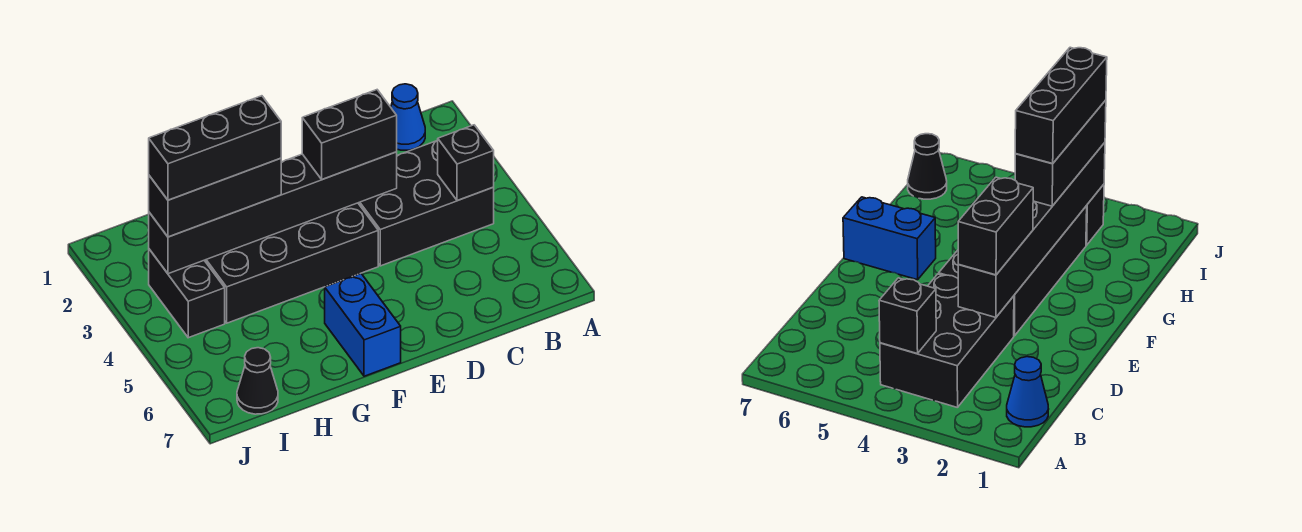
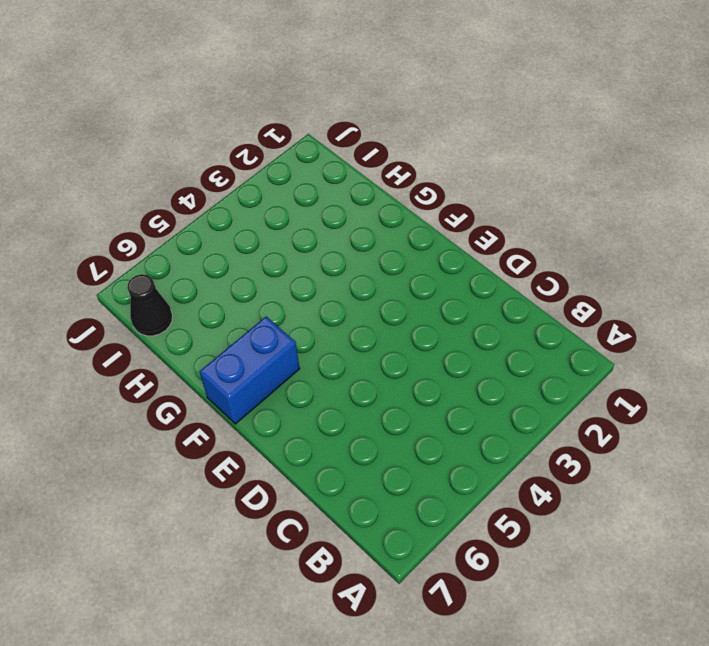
none -> blue cone B1 level 1
none -> black brick B3:D4 level 1

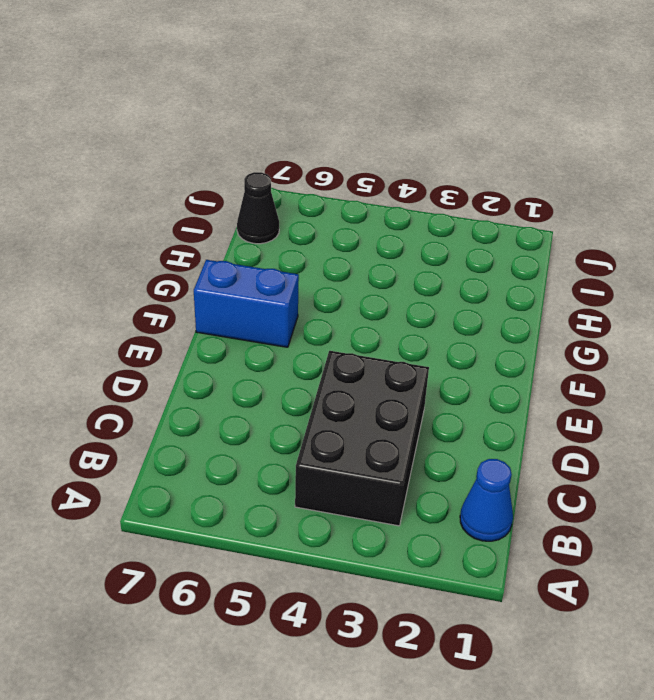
none -> black brick E3:H4 level 1
none -> black brick I3:I4 level 1

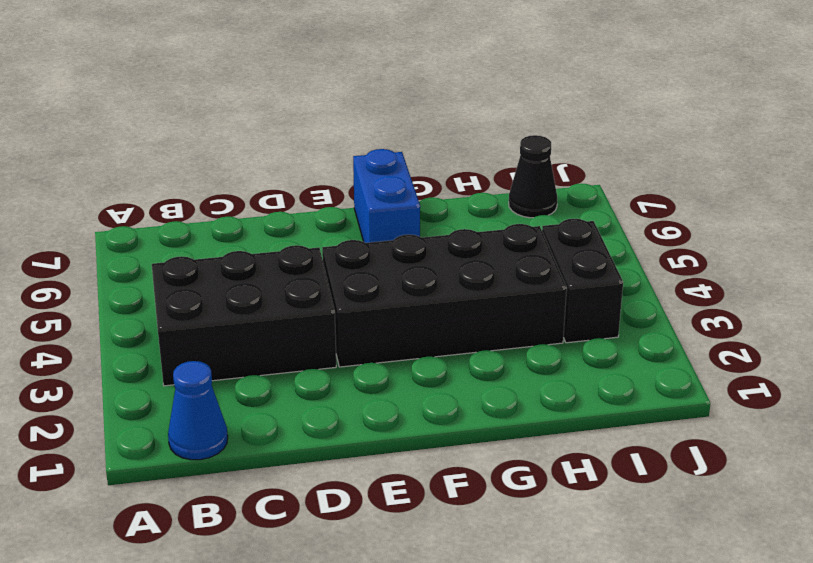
none -> black brick B4 level 2
none -> black brick D3:I3 level 2

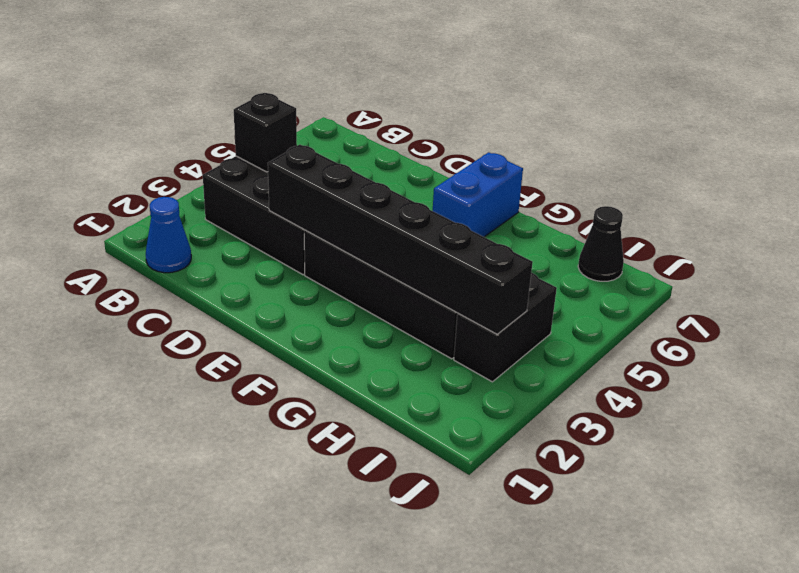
none -> black brick D3:E3 level 3
none -> black brick G3:I3 level 3

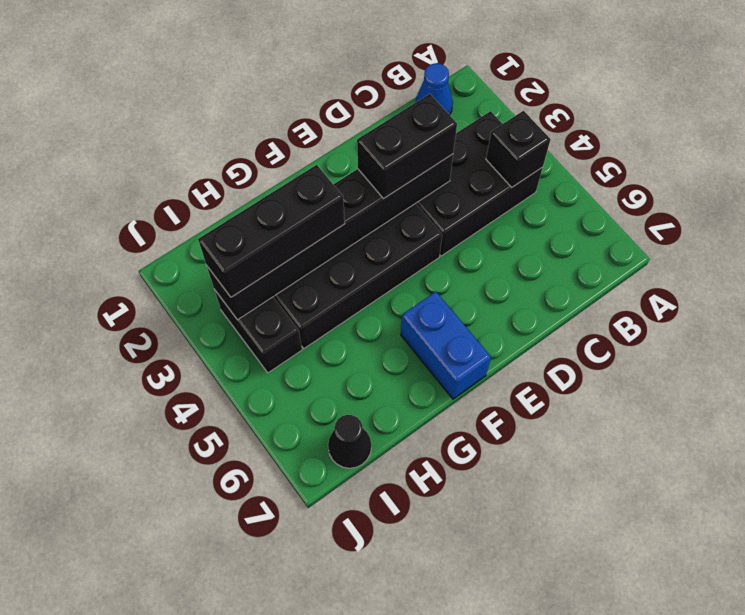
none -> black brick G3:I3 level 4

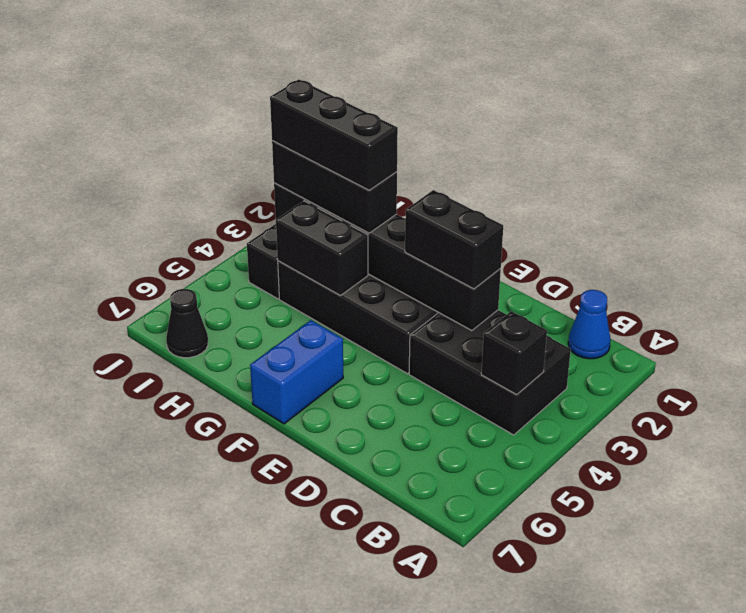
black brick G4:H4 level 2 -> none

